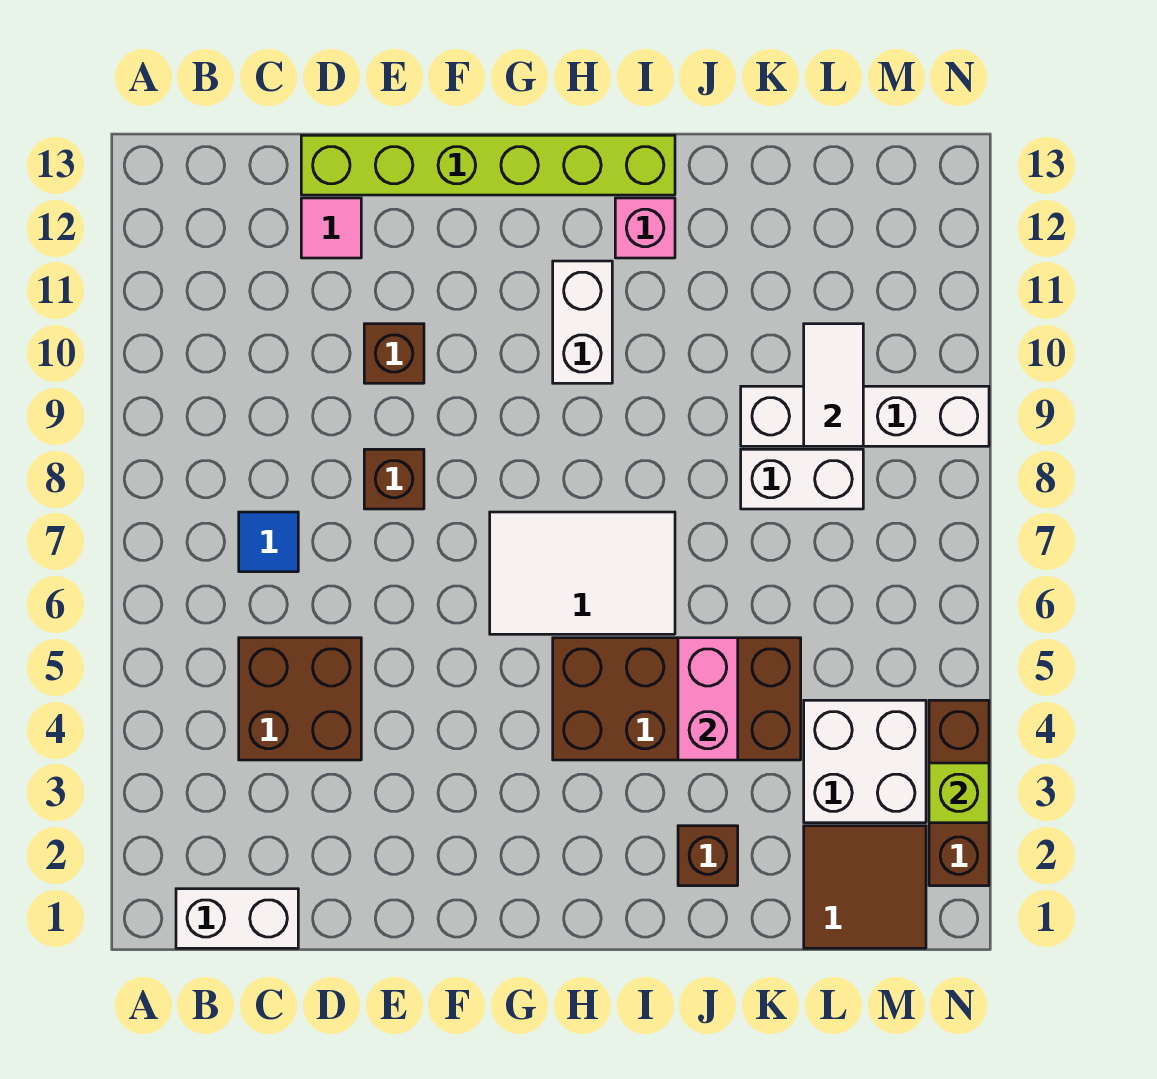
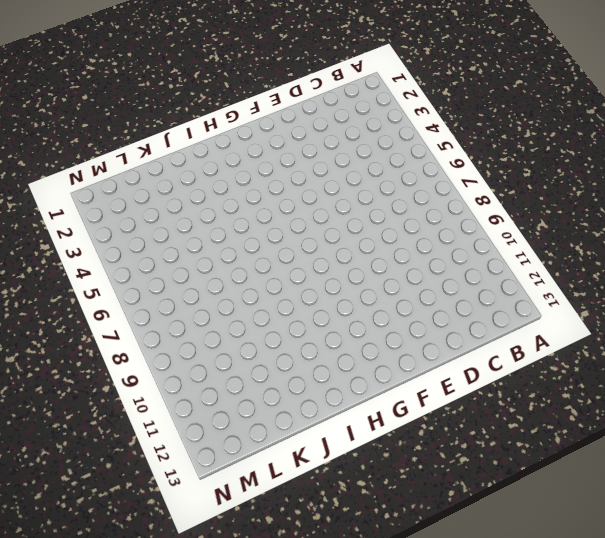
none -> white brick B1:C1 level 1
none -> brown brick C4:D5 level 1
none -> blue tile C7 level 1

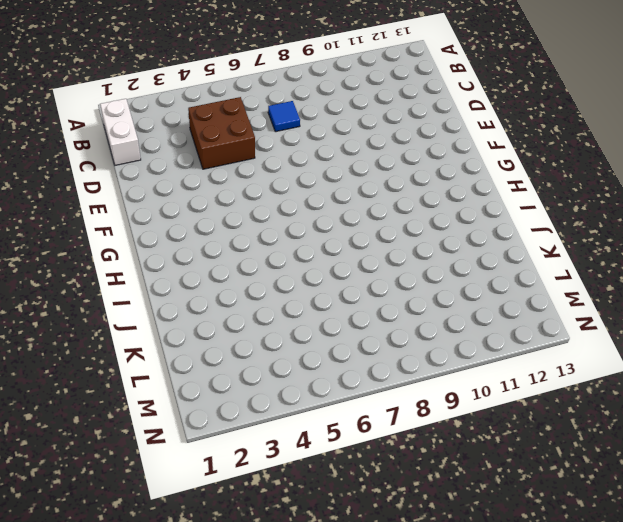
none -> pink tile D12 level 1
none -> lime brick D13:I13 level 1
none -> brown brick E8 level 1

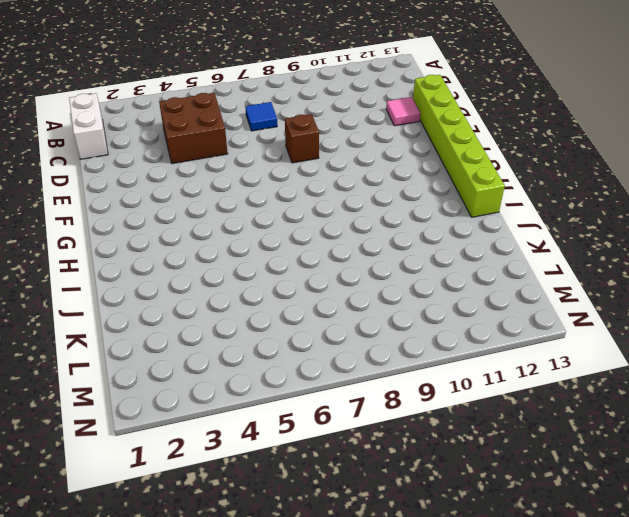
none -> brown brick E10 level 1
none -> white tile G6:I7 level 1
none -> brown brick H4:K5 level 1

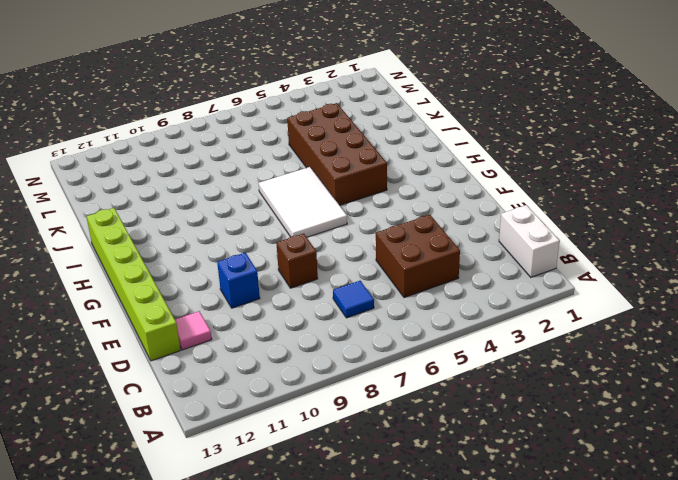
blue brick E10 level 1 -> brown brick E10 level 1
none -> white brick H10:H11 level 1
none -> pink brick I12 level 1
none -> brown brick J2 level 1

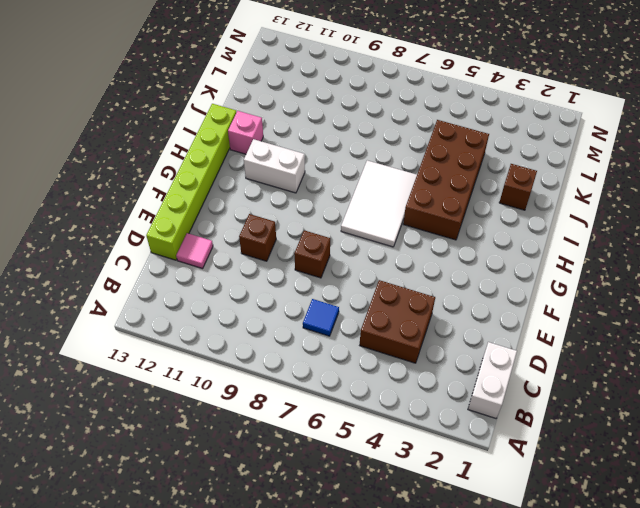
none -> white brick K8:L8 level 1
none -> white brick K9:N9 level 1
none -> brown tile L1:M2 level 1

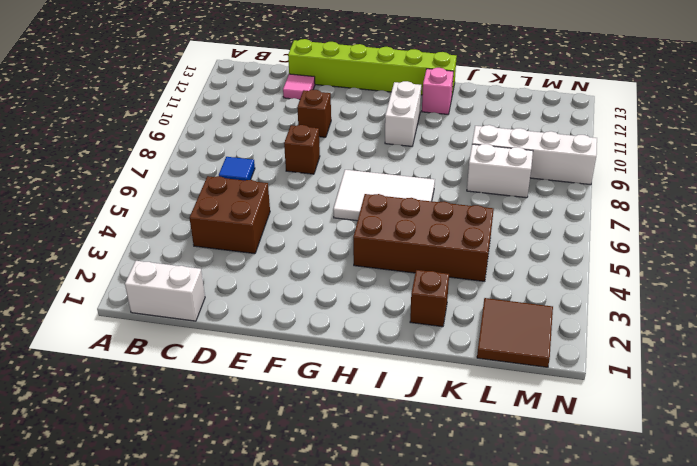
none -> white brick L3:M4 level 1
none -> brown brick N2:N4 level 1
none -> pink brick J4:J5 level 2

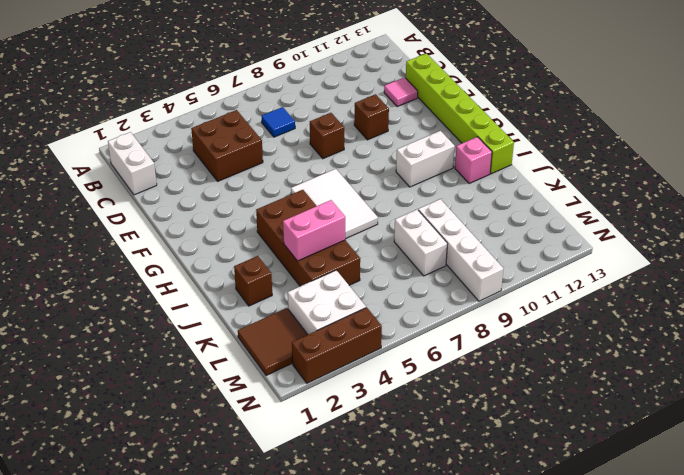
none -> white tile L9:L10 level 2
none -> lime brick N3 level 2

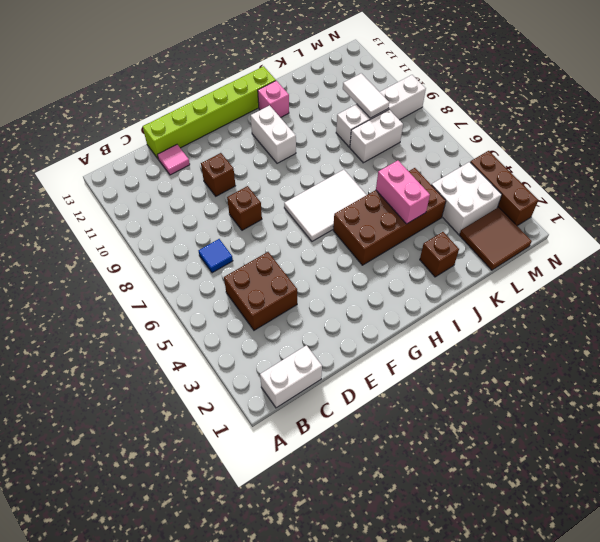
none -> lime brick N3 level 2

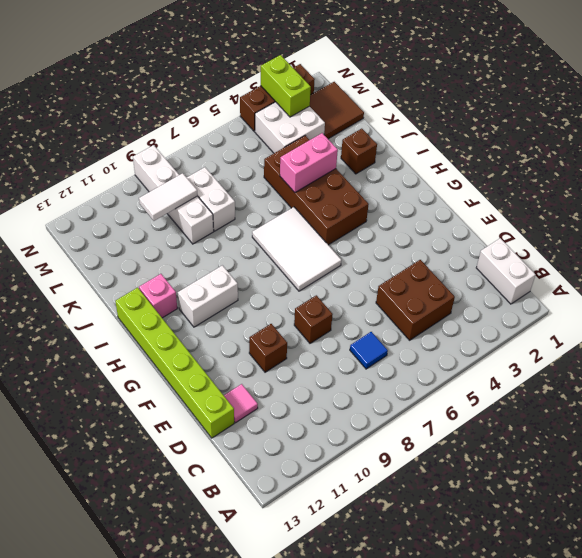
lime brick M3:N3 level 2 -> lime brick N3 level 2

